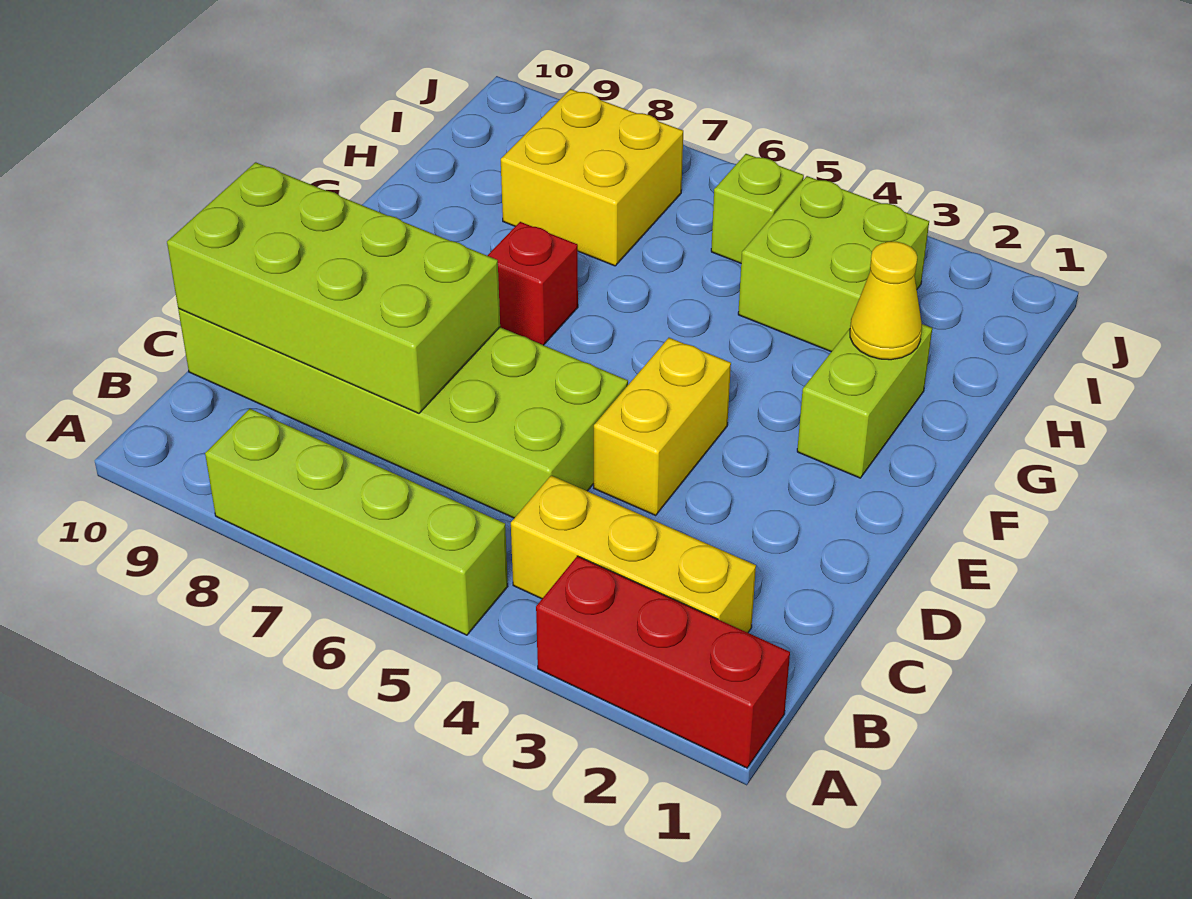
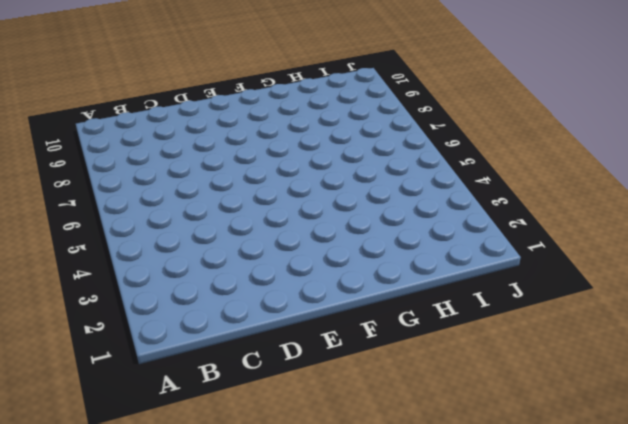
none -> red brick A1:A3 level 1
none -> lime brick A5:A8 level 1
none -> yellow brick B2:B4 level 1

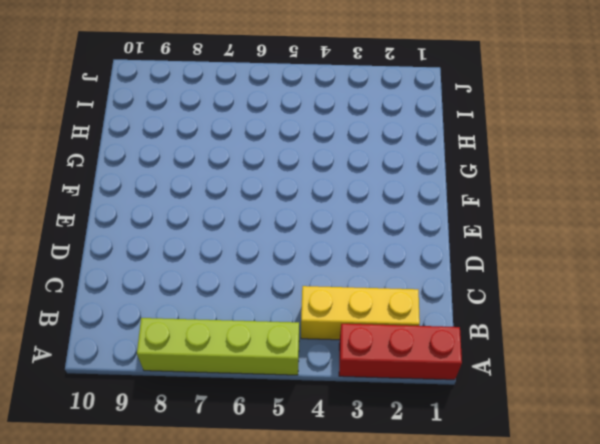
none -> lime brick C5:D10 level 1
none -> yellow brick D4:E4 level 1
none -> lime brick F2:G2 level 1

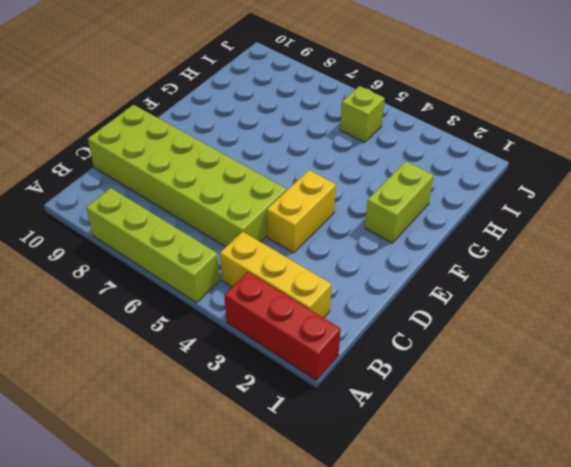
none -> red brick F7 level 1
none -> lime brick H3:I4 level 1
none -> yellow brick H7:I8 level 1

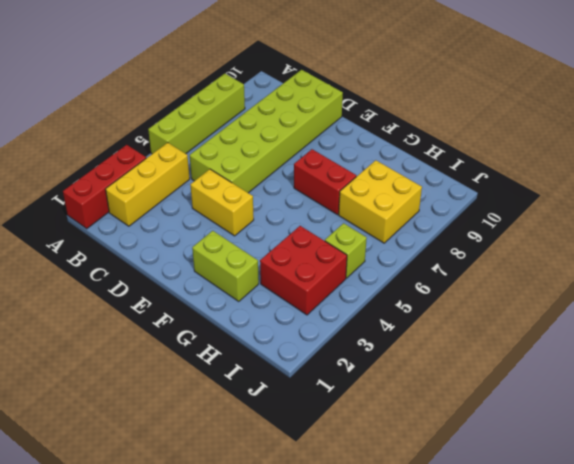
red brick F7:G7 level 1 -> red brick F7 level 1
red brick H3:I4 level 1 -> lime brick H3:I4 level 1
none -> lime brick C7:D10 level 2
none -> yellow cone G2 level 2

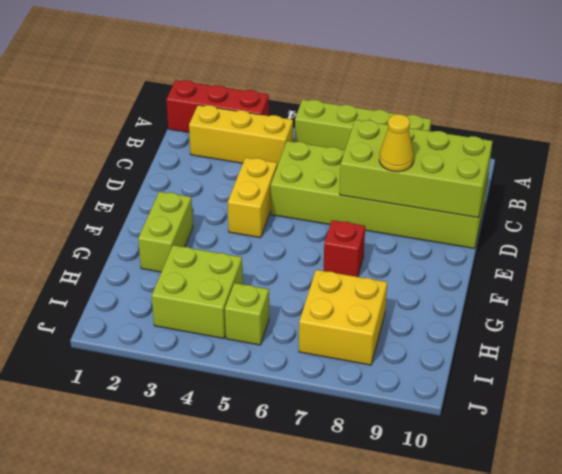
yellow cone D8 level 3 -> yellow cone G2 level 2

